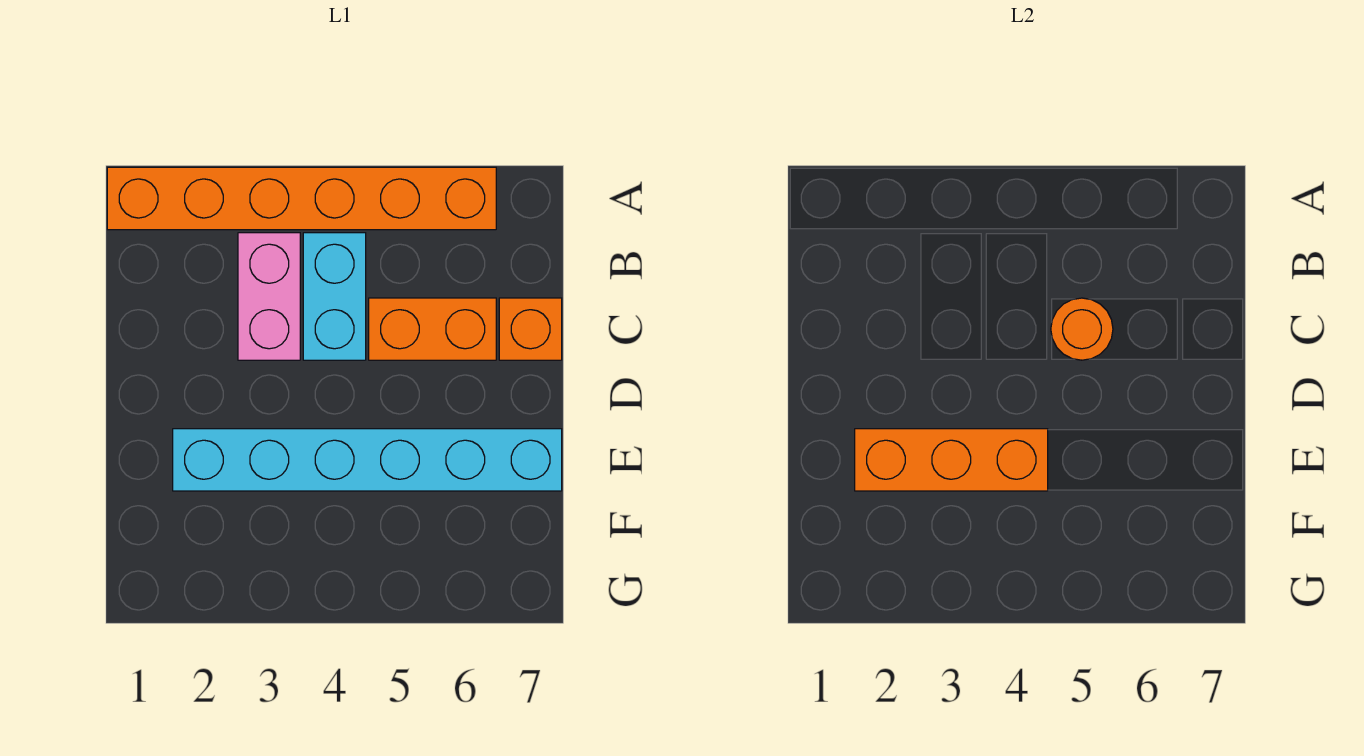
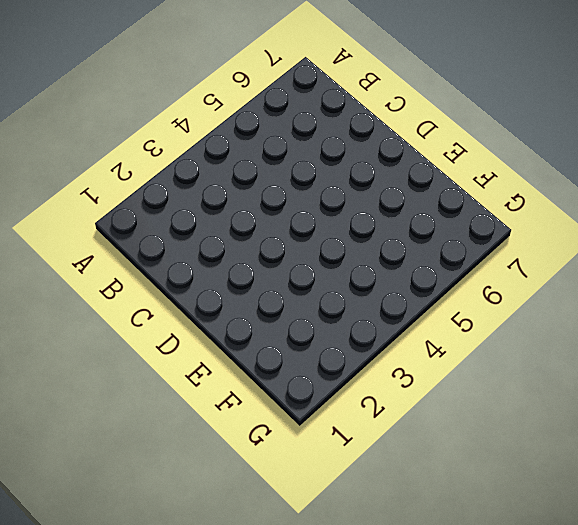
none -> orange brick A1:A6 level 1
none -> pink brick B3:C3 level 1

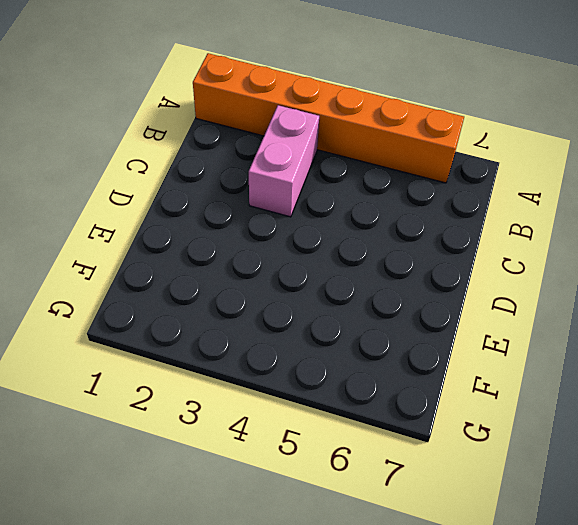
none -> cyan brick B4:C4 level 1
none -> orange brick C5:C6 level 1

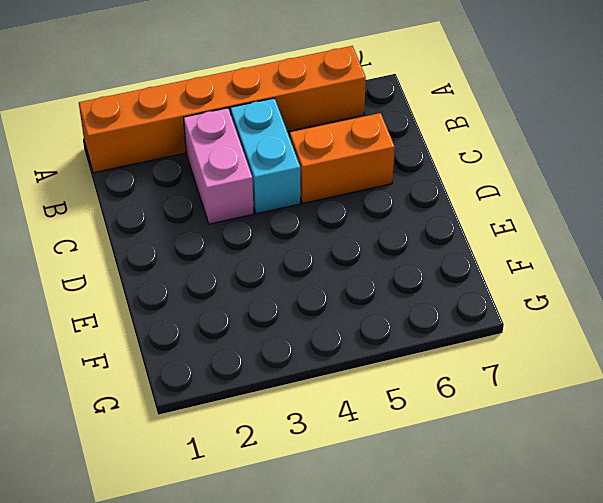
none -> orange brick C7 level 1
none -> cyan brick E2:E7 level 1

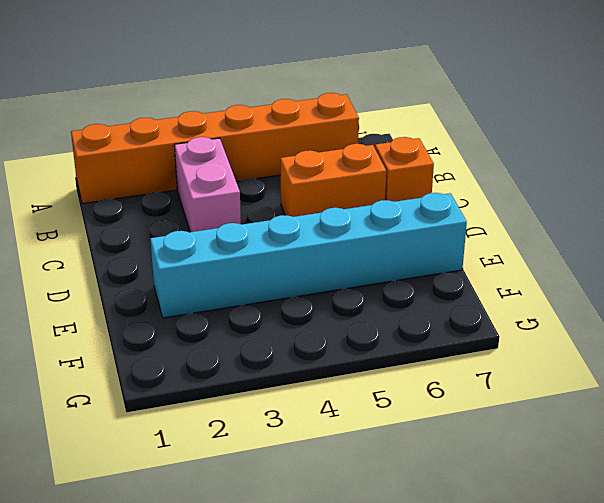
none -> cyan brick B4:C4 level 1
none -> orange round brick C5 level 2

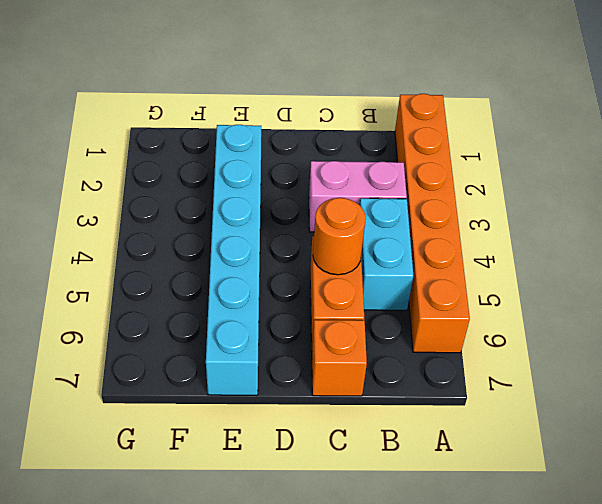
cyan brick B4:B5 level 1 -> cyan brick B4:C4 level 1
none -> orange brick E2:E4 level 2

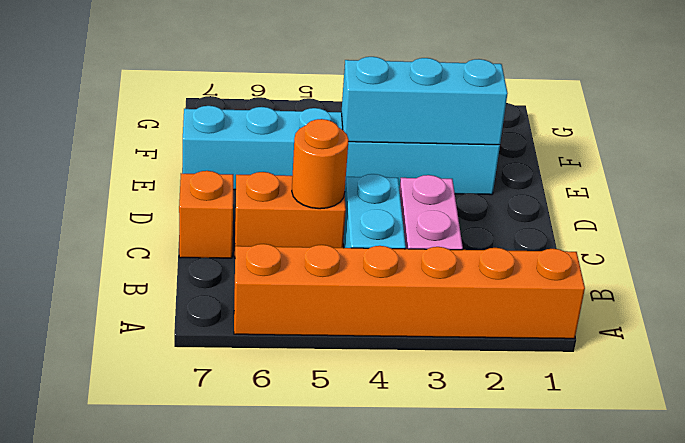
cyan brick E2:E4 level 2 -> orange brick E2:E4 level 2

